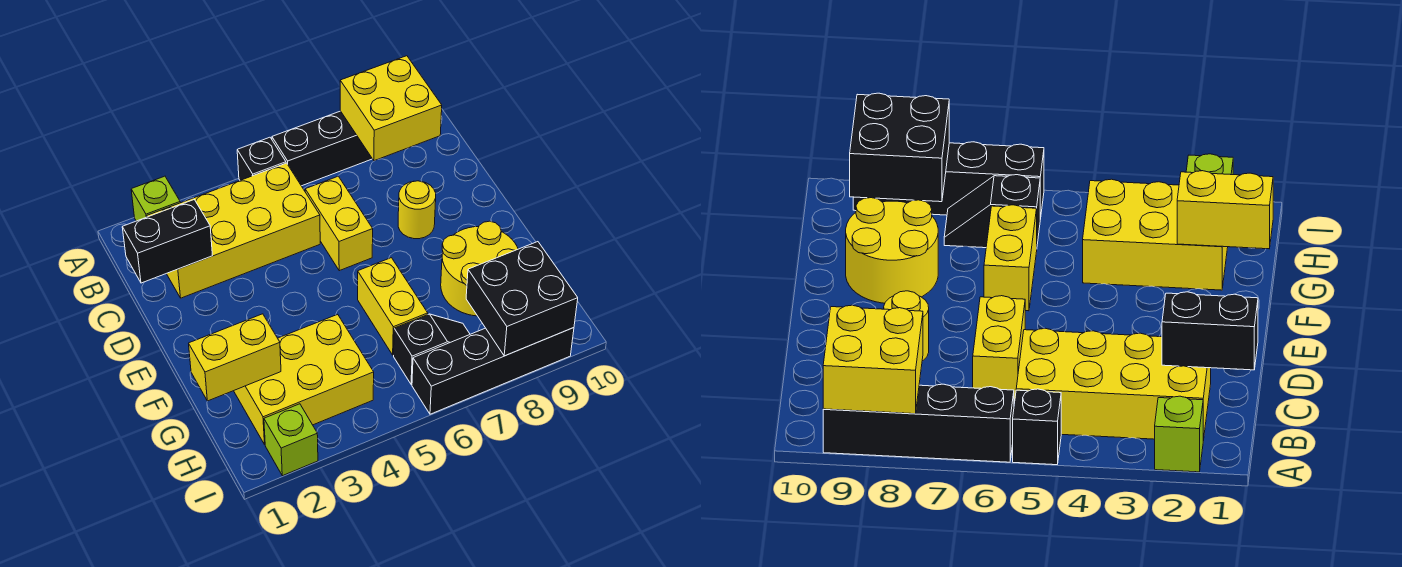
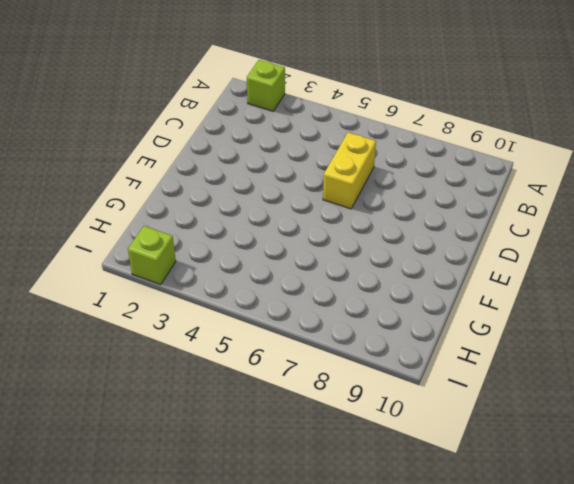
none -> black brick A5 level 1
none -> black brick A6:A9 level 1
none -> yellow brick B2:C5 level 1

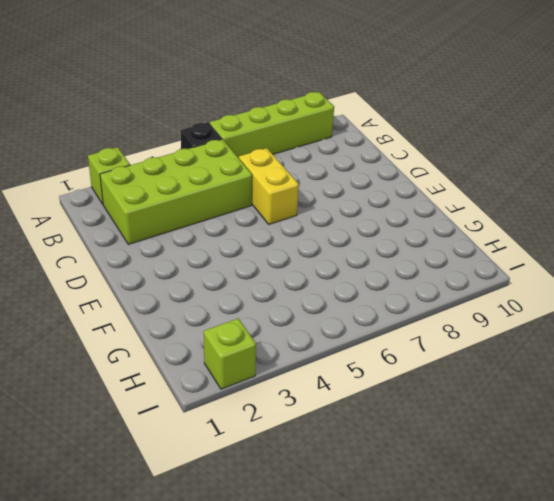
lime brick A6:A9 level 1 -> black brick A6:A9 level 1
lime brick B2:C5 level 1 -> yellow brick B2:C5 level 1
none -> yellow round brick D8 level 1
none -> yellow brick F6:G6 level 1
none -> yellow round brick F8:G9 level 1

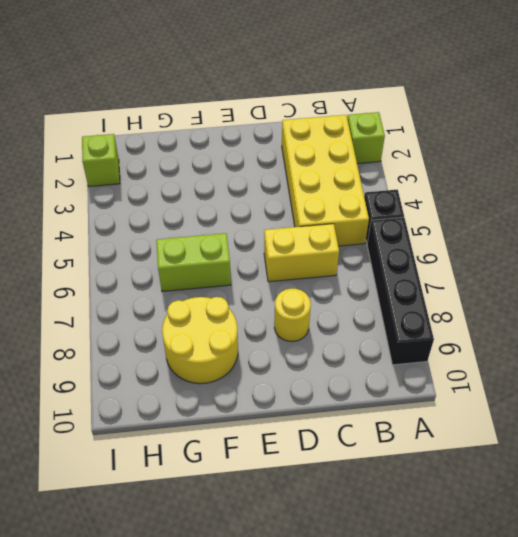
lime brick F6:G6 level 1 -> yellow brick F6:G6 level 1
none -> yellow brick G2:H4 level 1
none -> black slope H6:H7 level 1 top 6
none -> black brick I6:I9 level 1

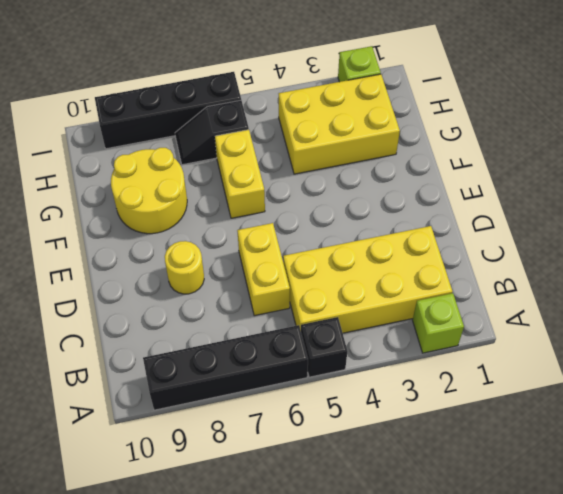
none -> yellow brick A8:B9 level 2
none -> black brick C1:C2 level 2
none -> yellow brick G1:G2 level 2

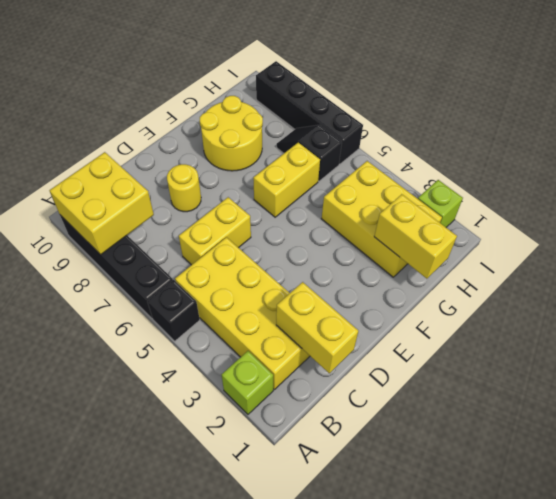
yellow brick C1:C2 level 2 -> black brick C1:C2 level 2
none -> black brick H8:I9 level 2

